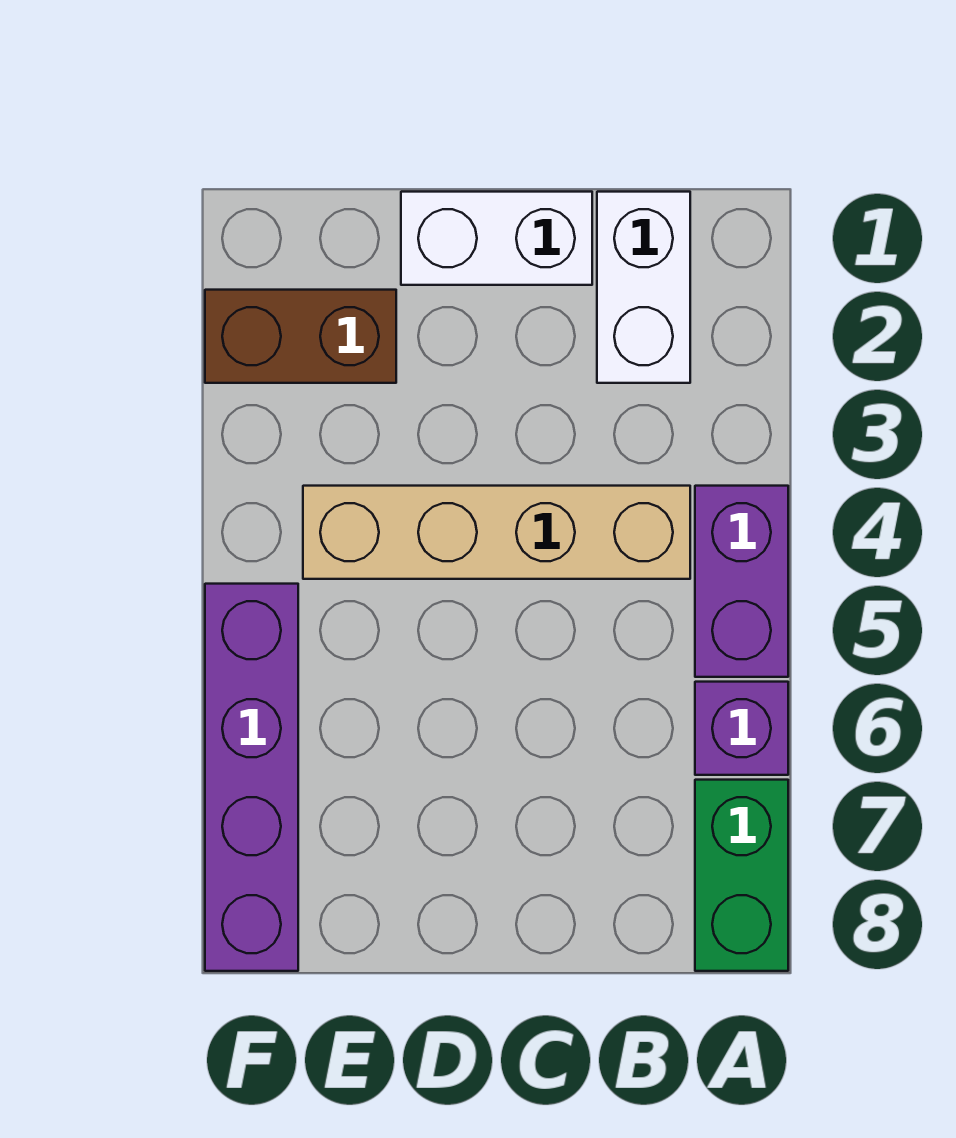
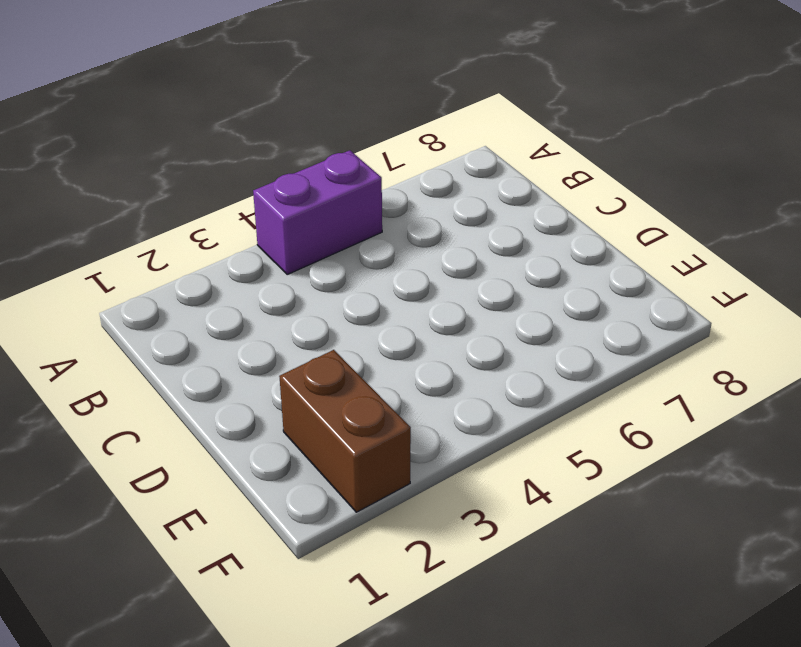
none -> purple brick A6 level 1
none -> green brick A7:A8 level 1

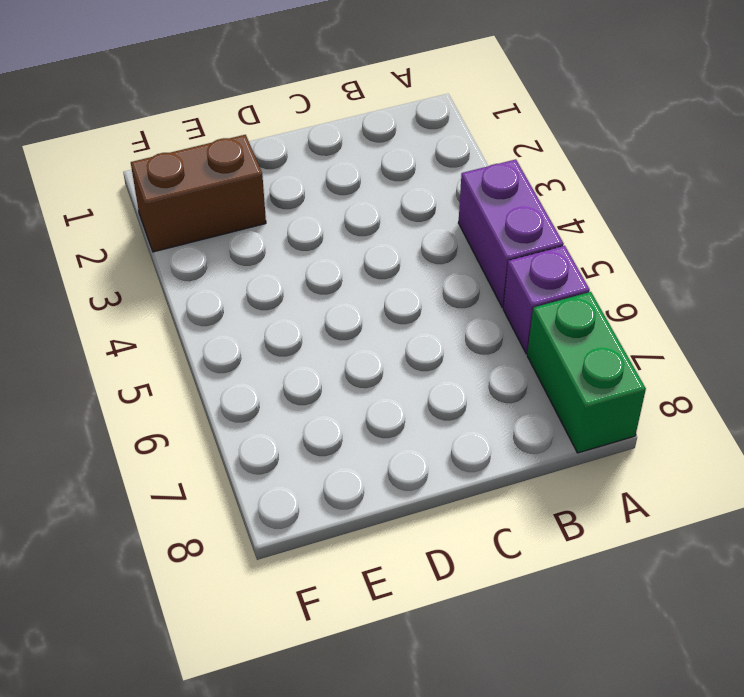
none -> white brick B1:B2 level 1
none -> tan brick B4:E4 level 1

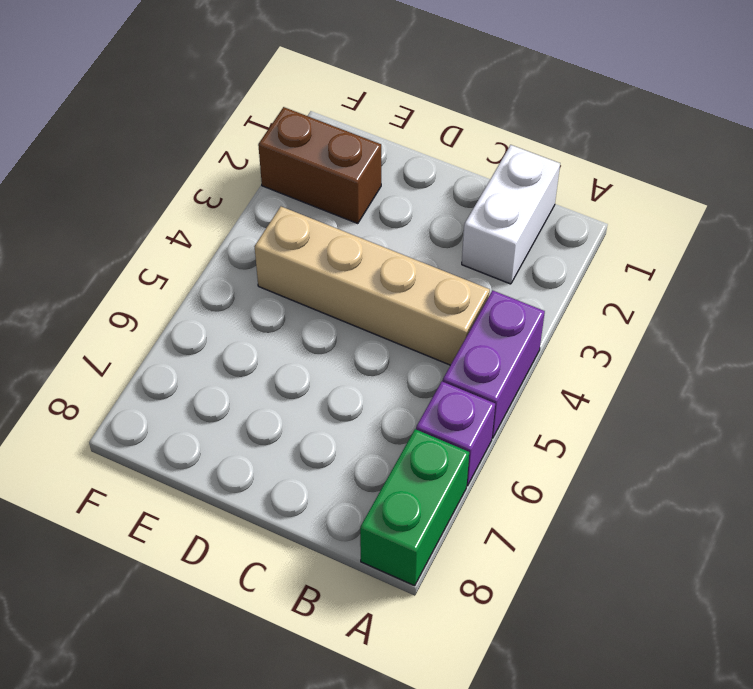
none -> white brick C1:D1 level 1
none -> purple brick F5:F8 level 1

